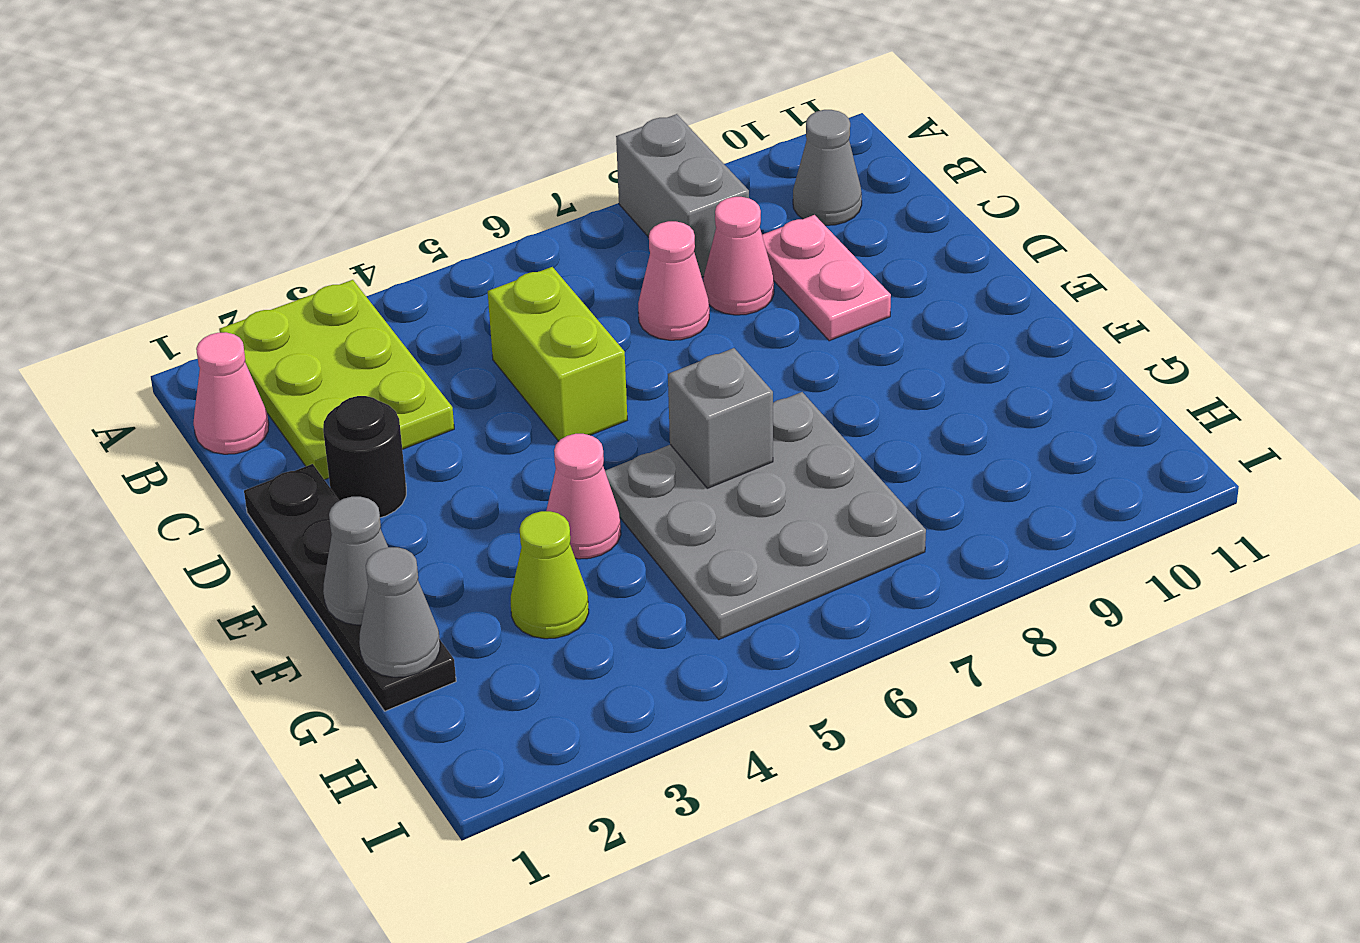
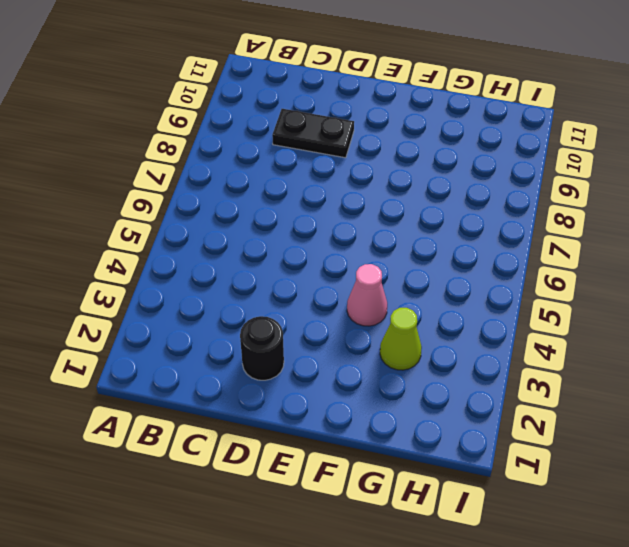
black plate C9:D9 level 1 -> pink plate C9:D9 level 1
none -> lime plate A2:C3 level 1
none -> grey brick A8:B8 level 1
none -> pink cone B1 level 1

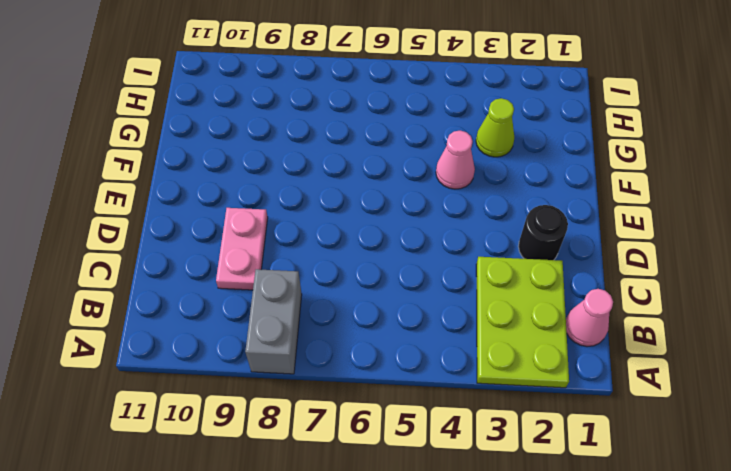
none -> grey cone B10 level 1
none -> lime brick C5:D5 level 1
none -> pink cone C7 level 1

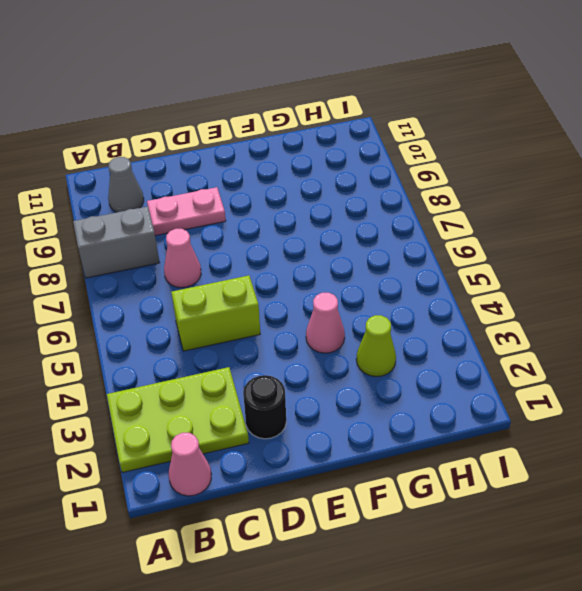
none -> pink cone C8 level 1
none -> black plate D1:G1 level 1
none -> grey plate F5:H7 level 1

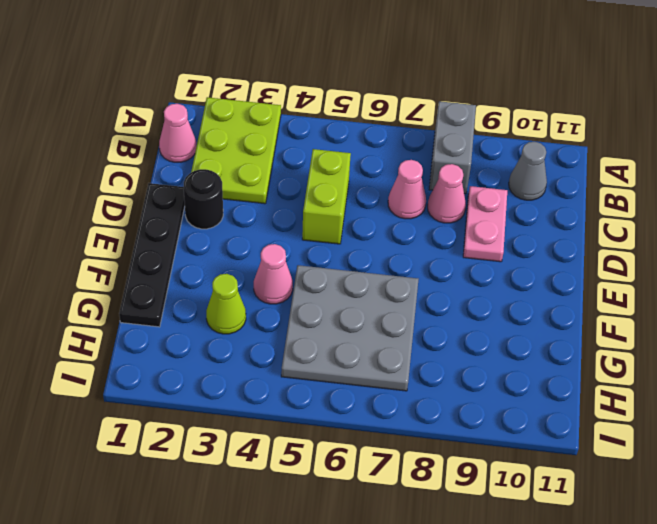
none -> grey cone F1 level 2
none -> grey brick F6 level 2
none -> grey cone G1 level 2

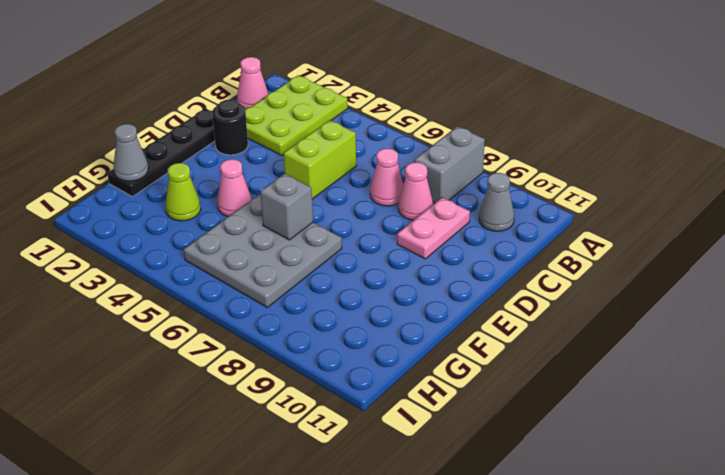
none -> grey cone F1 level 2

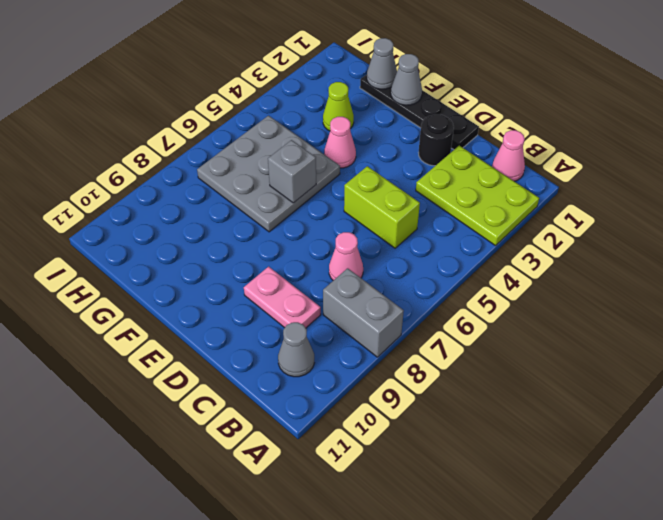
none -> pink cone C8 level 1

